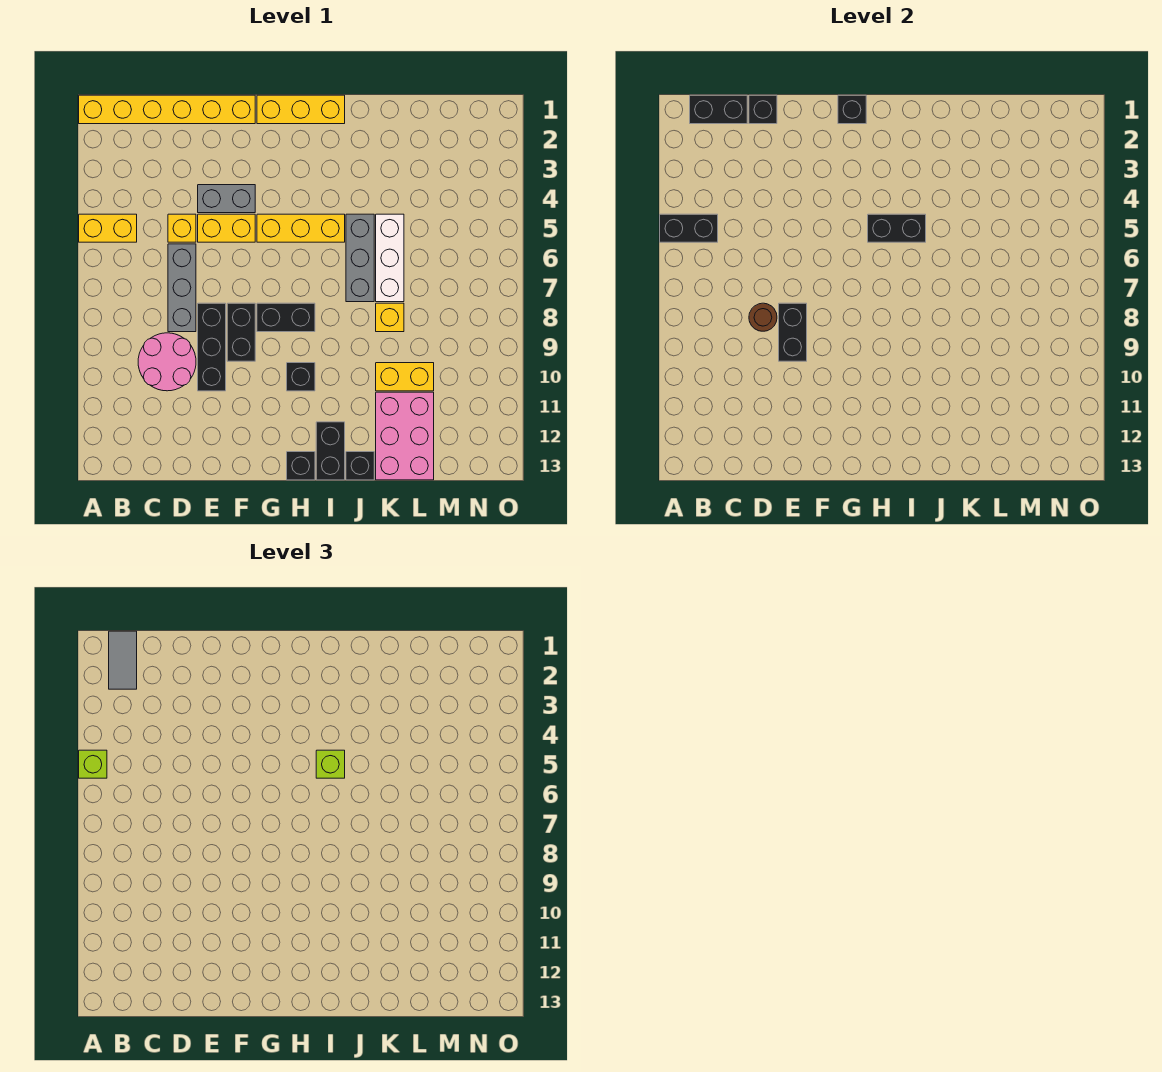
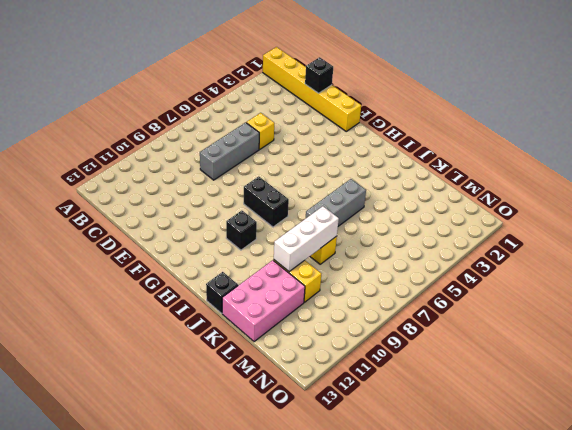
white brick K8:K10 level 2 -> white brick K5:K7 level 1
none -> yellow brick A5:B5 level 1
none -> pink round brick C9:D10 level 1
none -> grey brick E4:F4 level 1
none -> yellow brick E5:F5 level 1

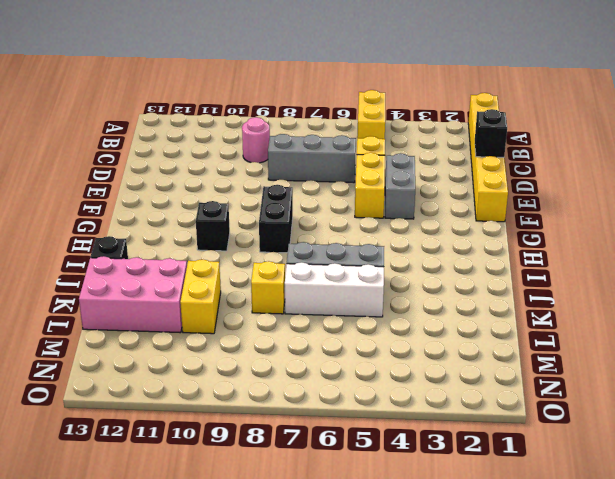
pink round brick C9 level 1 -> pink round brick C9:D10 level 1
none -> black brick E8:E10 level 1
none -> black brick F8:F9 level 1
none -> yellow brick G1:I1 level 1
none -> yellow brick G5:I5 level 1

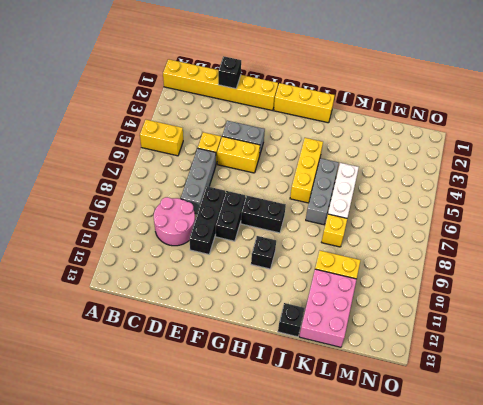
yellow brick I4:I6 level 1 -> yellow brick G5:I5 level 1
none -> black brick H13 level 1
none -> black brick I12:I13 level 1
none -> black brick A5:B5 level 2
none -> black brick B1:C1 level 2

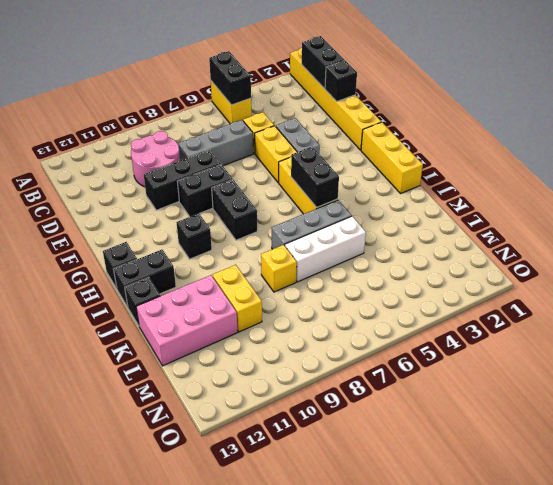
none -> brown round brick D8 level 2
none -> black brick E8:E9 level 2
none -> black brick G1 level 2
none -> lime brick A5 level 3

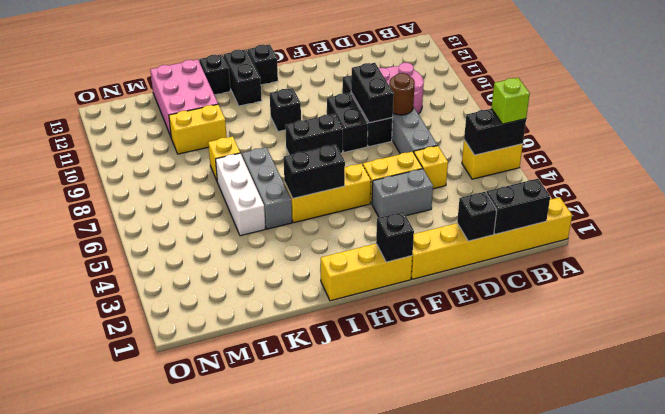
none -> grey tile B1:B2 level 3
none -> lime brick I5 level 3

